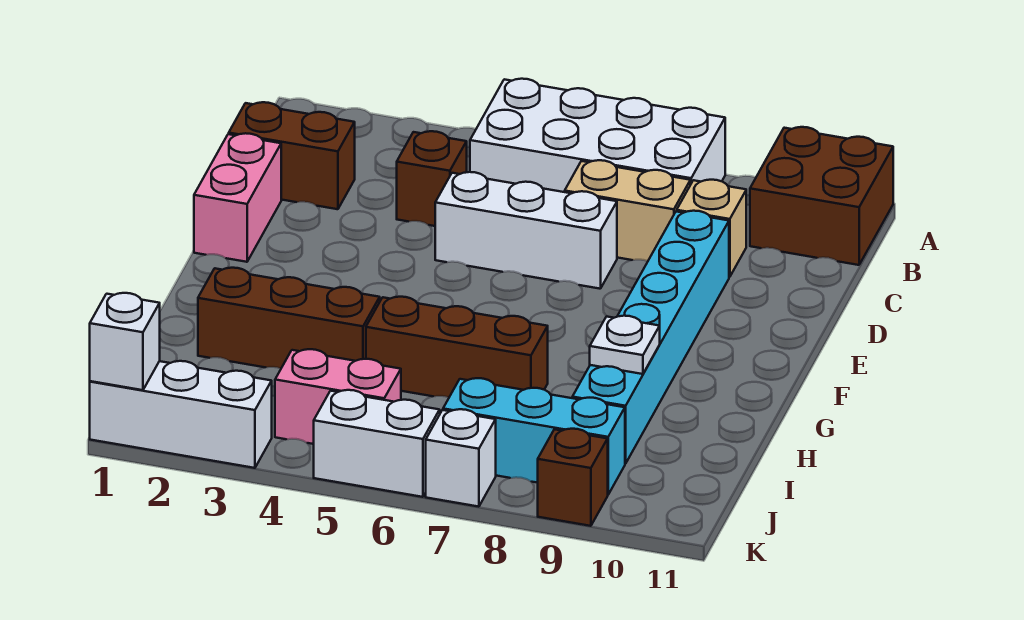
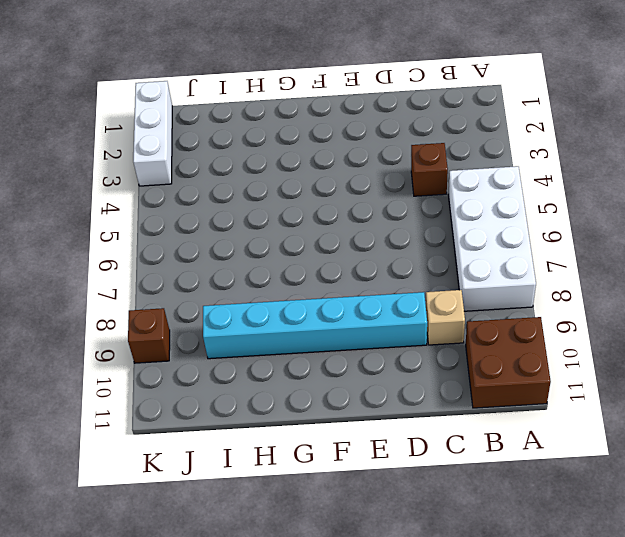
none -> brown brick C1:C2 level 1
none -> tan brick C7:C8 level 1
none -> pink brick D1:E1 level 1

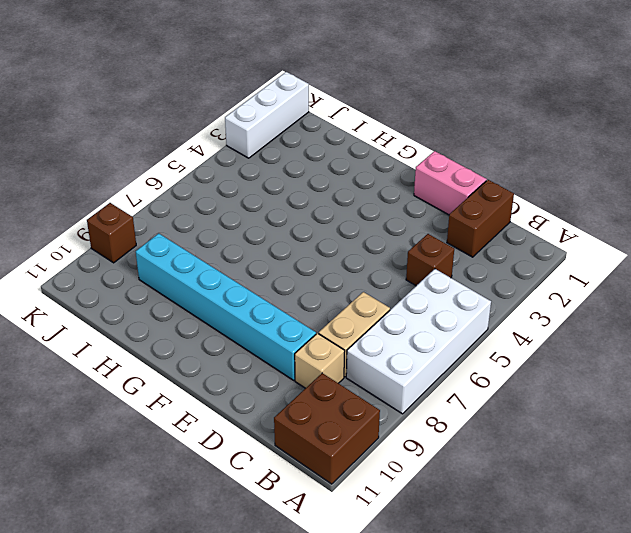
none -> white brick D5:D7 level 1
none -> brown brick H2:H4 level 1
none -> brown brick H5:H7 level 1

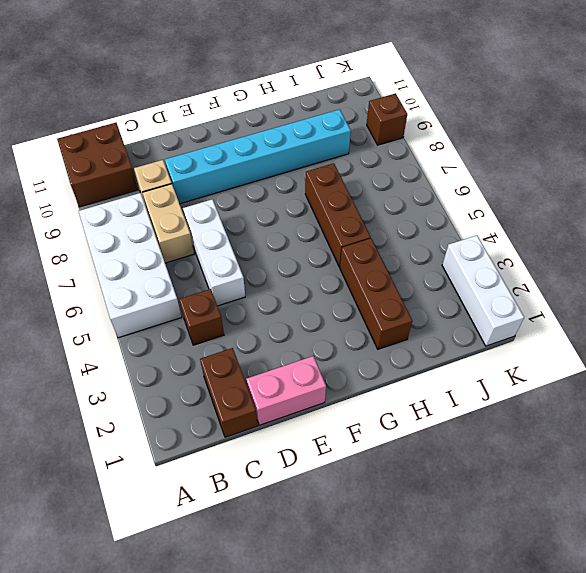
none -> pink brick J4:J5 level 1
none -> cyan brick J7:J9 level 1
none -> white brick K5:K6 level 1

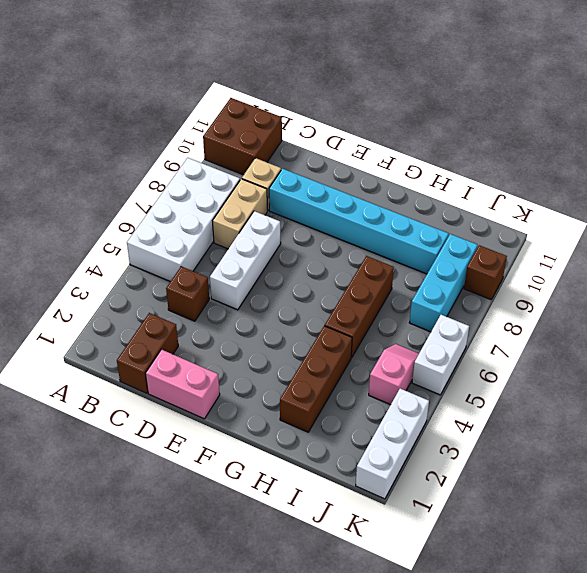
pink slope J4:J5 level 1 top 4 -> pink brick J4:J5 level 1
none -> white brick K7 level 1
none -> white plate H9 level 2
none -> white brick K1 level 2

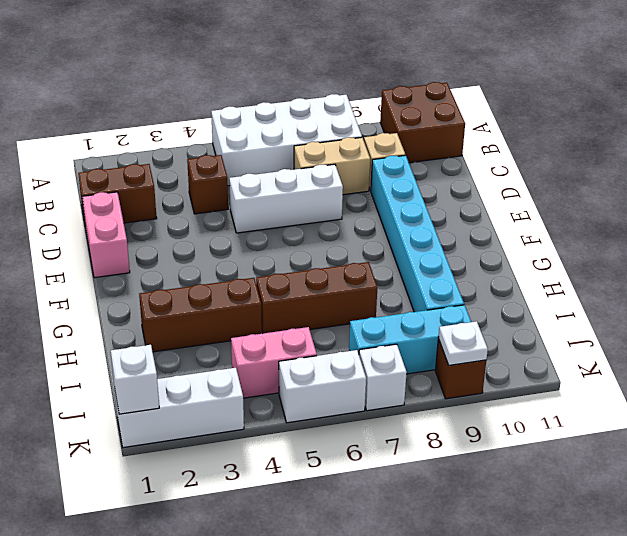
white plate K9 level 2 -> white plate H9 level 2

